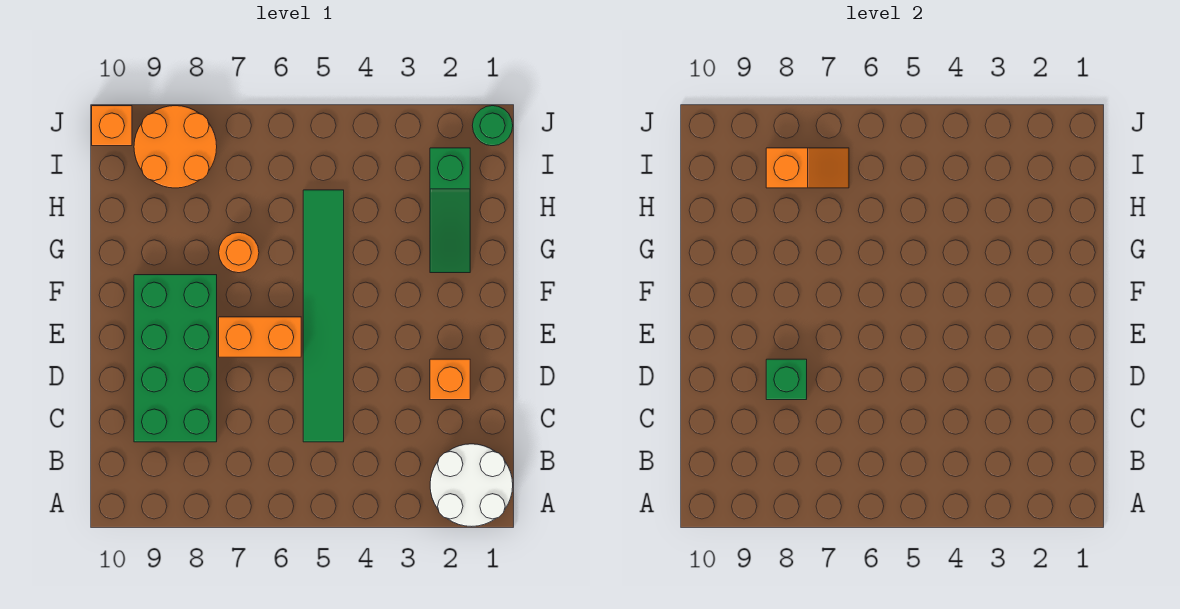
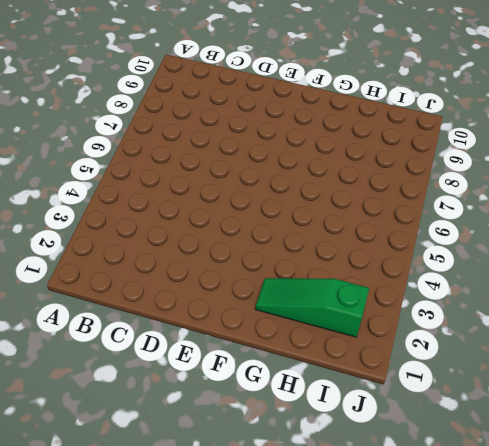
none -> white round brick A1:B2 level 1
none -> green tile C5:H5 level 1
none -> green brick C8:F9 level 1

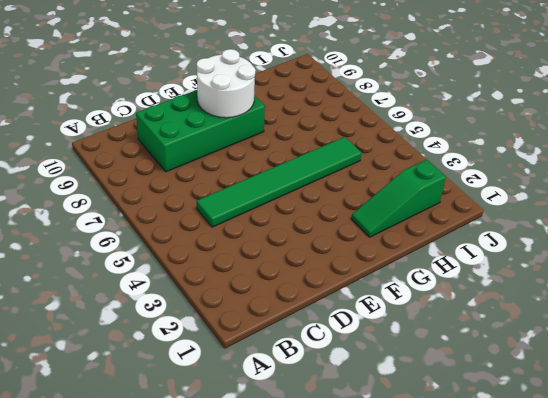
white round brick E8:F9 level 2 -> white round brick A1:B2 level 1
none -> orange brick D2 level 1
none -> orange brick E6:E7 level 1
none -> orange round brick G7 level 1

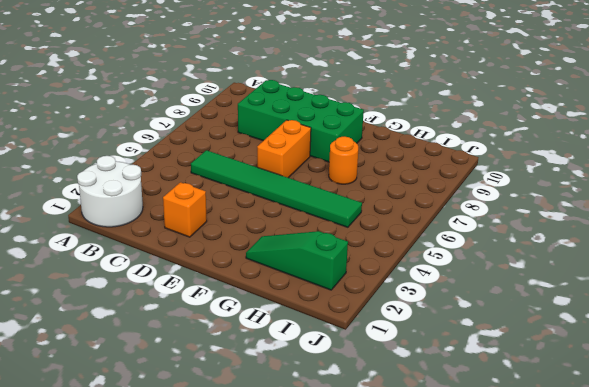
none -> orange round brick I8:J9 level 1
none -> green round brick J1 level 1
none -> orange brick J10 level 1

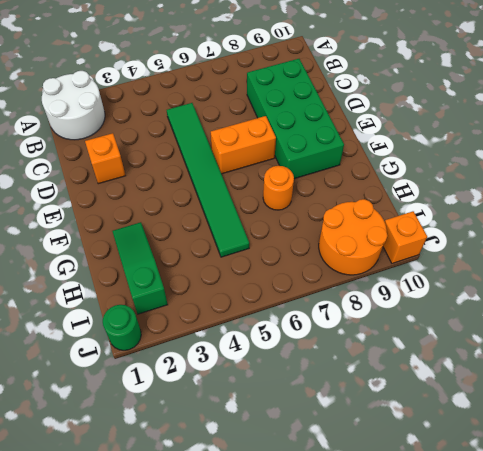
none -> green brick D8 level 2
none -> orange slope I7:I8 level 2 top 8

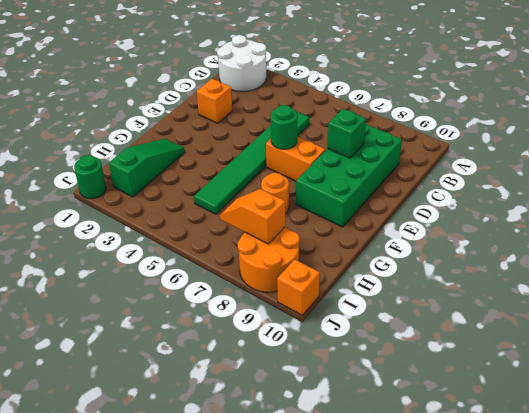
green round brick E6 level 2 -> none

